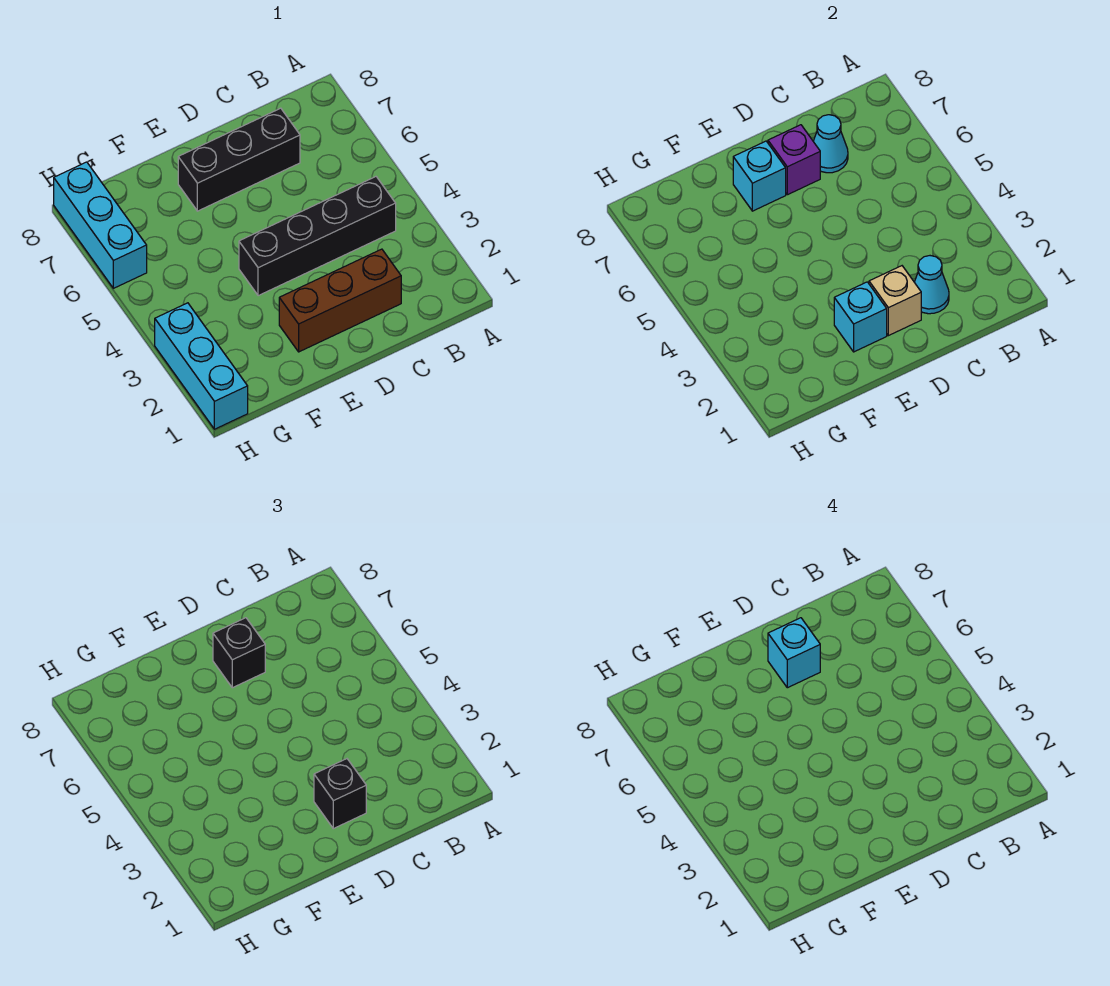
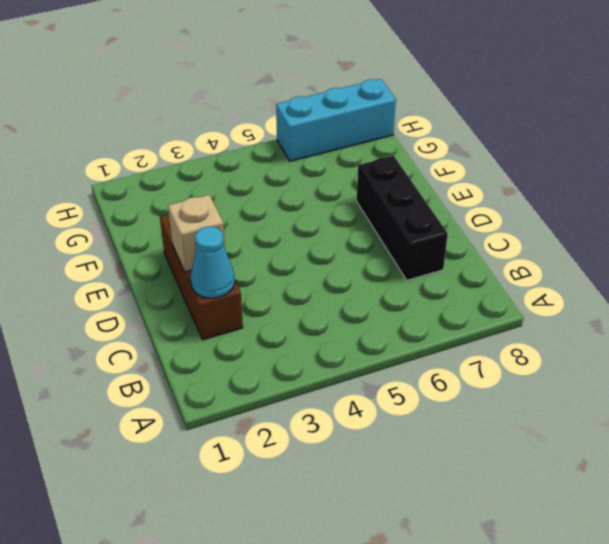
none -> black brick B4:E4 level 1
none -> cyan brick H1:H3 level 1
none -> cyan cone C7 level 2

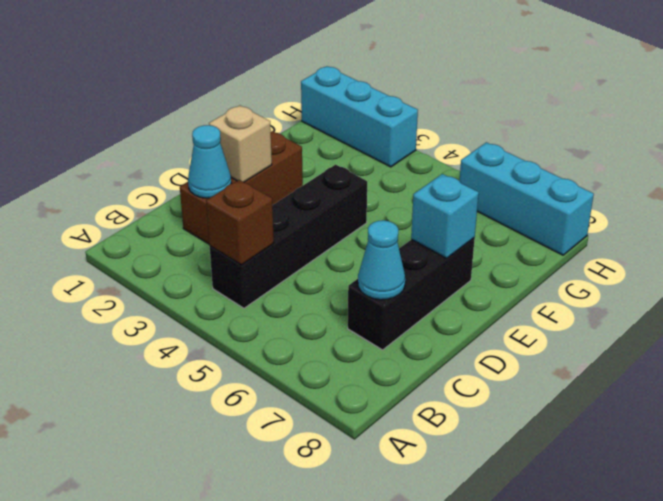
brown brick B4 level 2 -> none
none -> purple brick D7 level 2
none -> cyan brick E2 level 2
none -> black brick D2 level 3

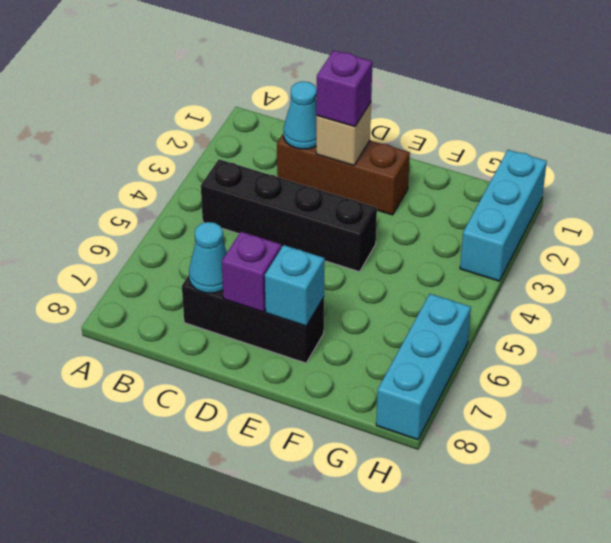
purple brick D2 level 3 -> black brick D2 level 3
none -> cyan brick E2 level 2
none -> black brick D7 level 3
none -> cyan brick D7 level 4

